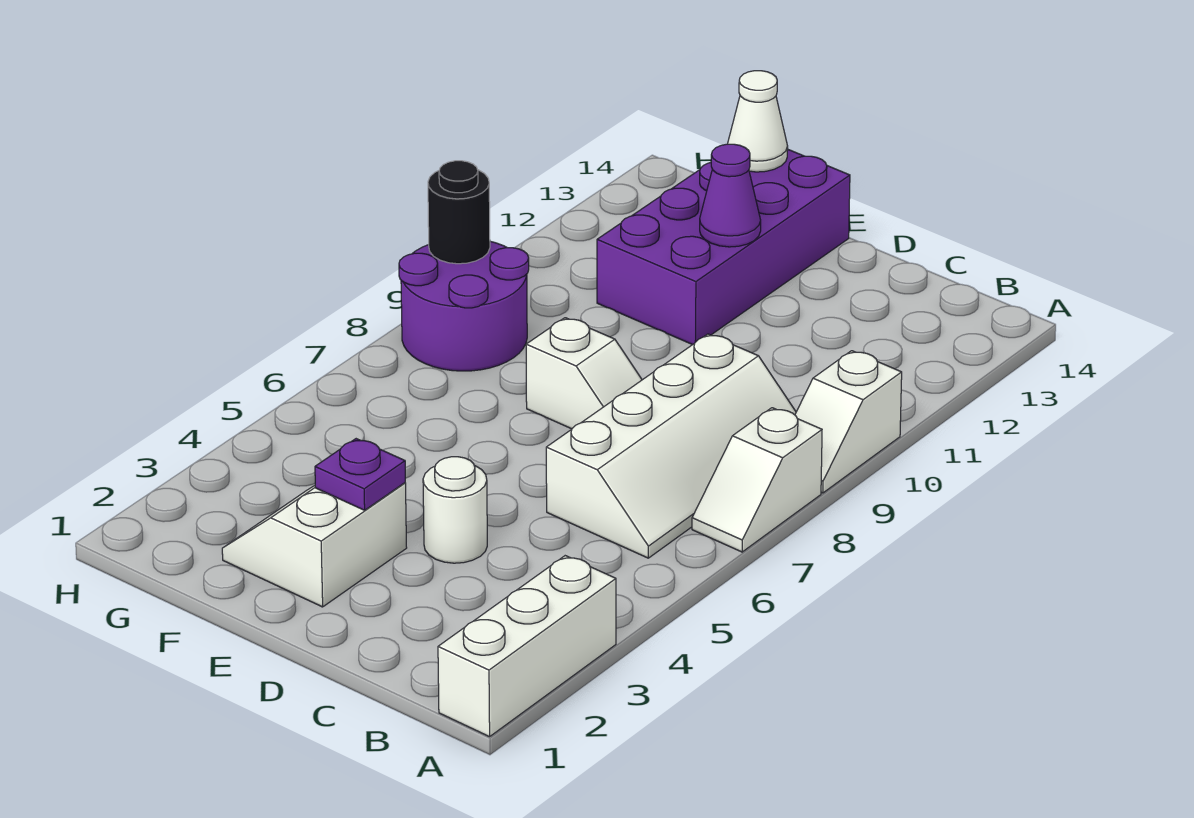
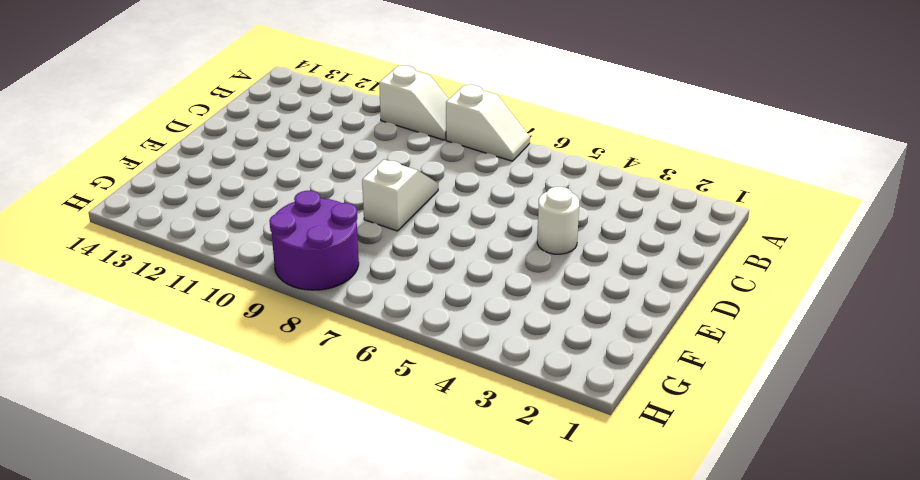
none -> white brick A1:A3 level 1
none -> white slope B6:C9 level 1 top C
none -> white slope E2:F3 level 1 top E

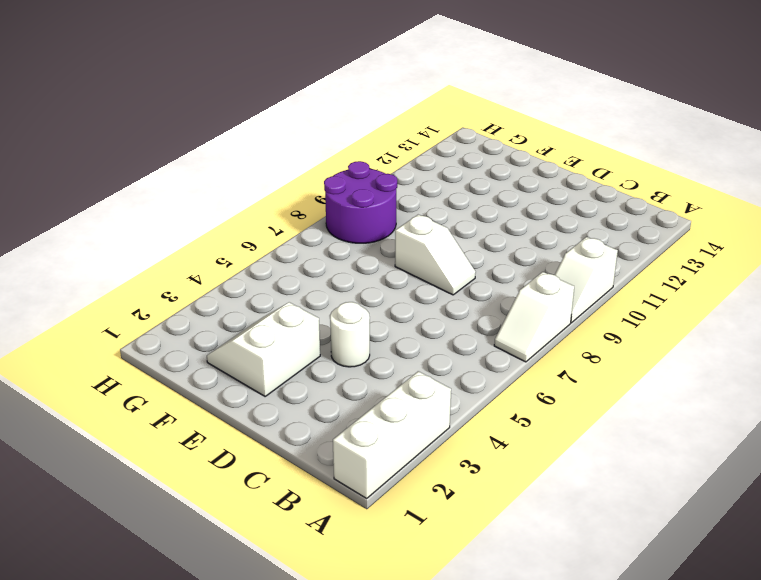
none -> white slope B6:C9 level 1 top C
none -> purple brick E11:F14 level 1
none -> purple plate E3 level 2

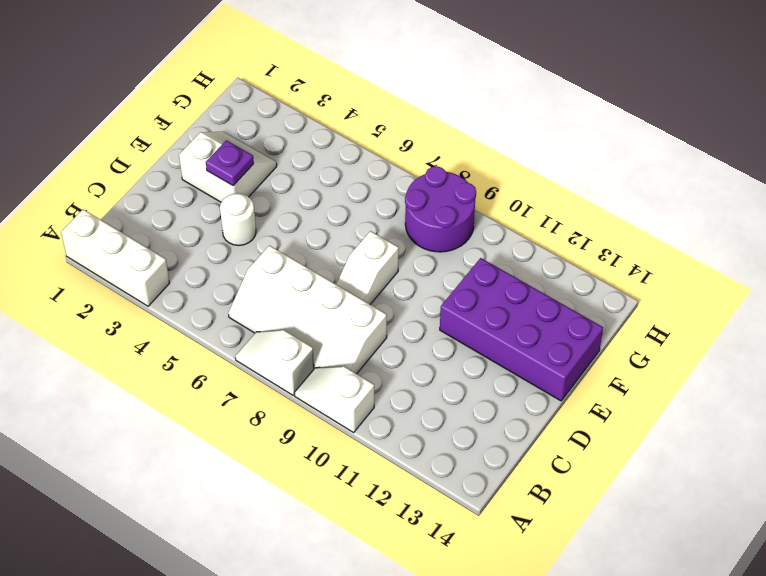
none -> purple cone E12 level 2
none -> white cone F14 level 2
none -> black round brick H9 level 2

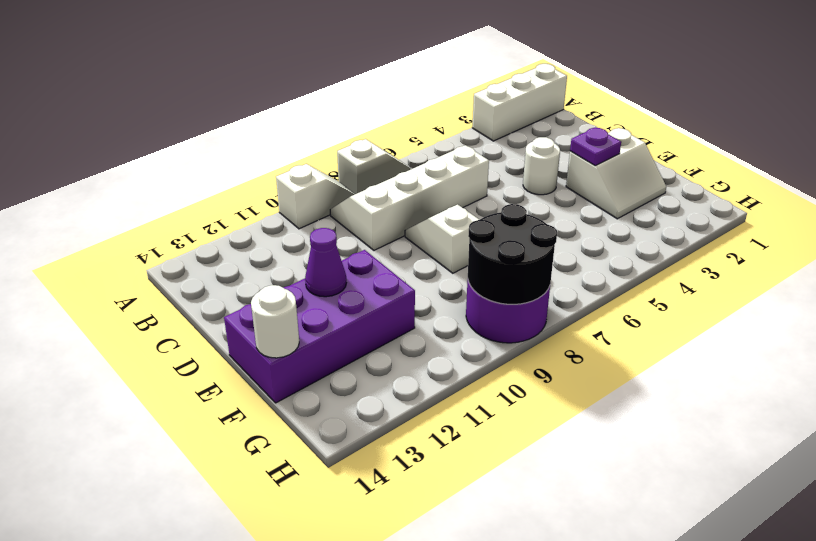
white round brick F14 level 2 -> white cone F14 level 2
black round brick G8:H9 level 2 -> black round brick H9 level 2

